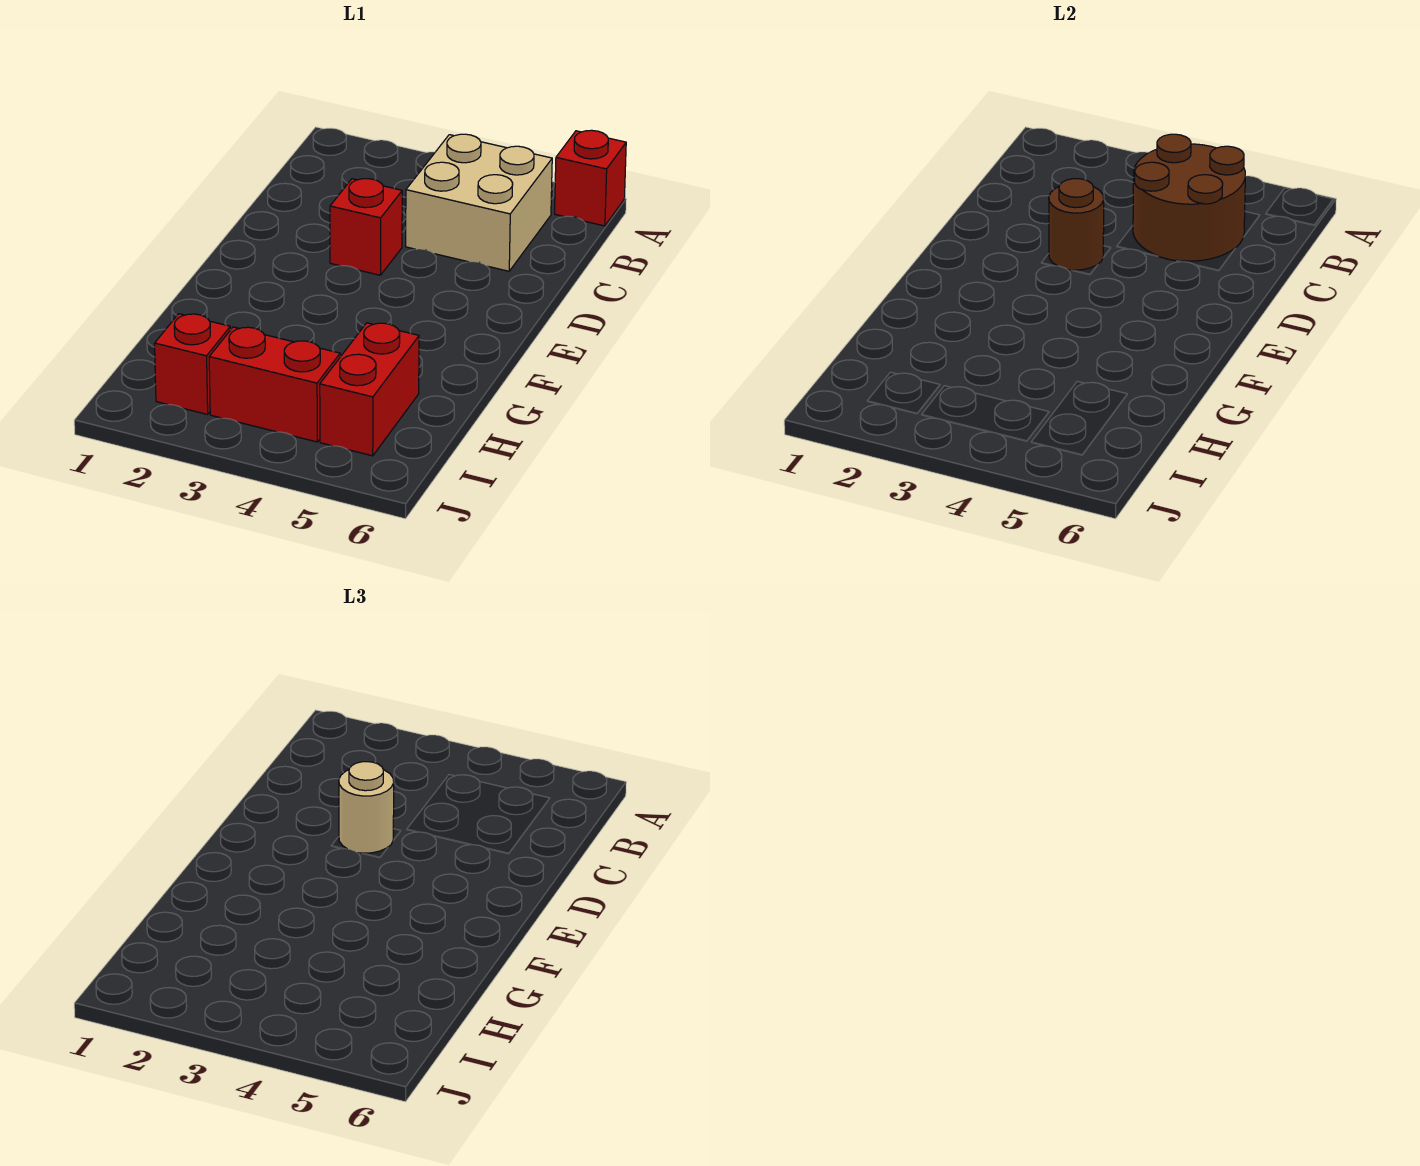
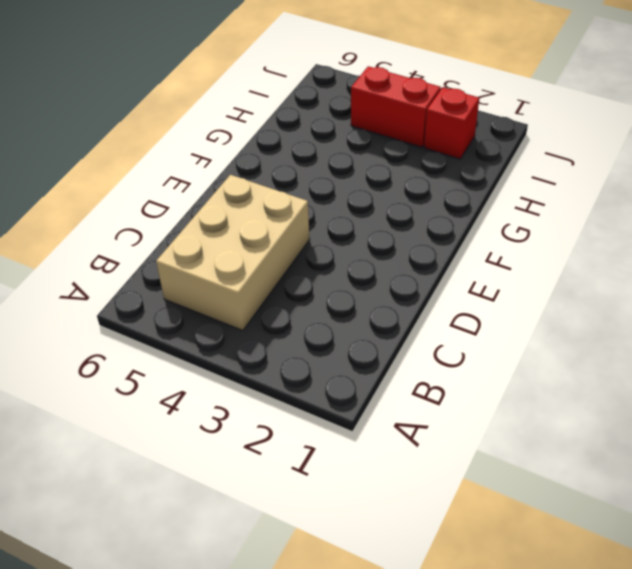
tan brick B4:D5 level 1 -> tan brick B4:C5 level 1
none -> red brick A6 level 1
none -> red brick D3 level 1

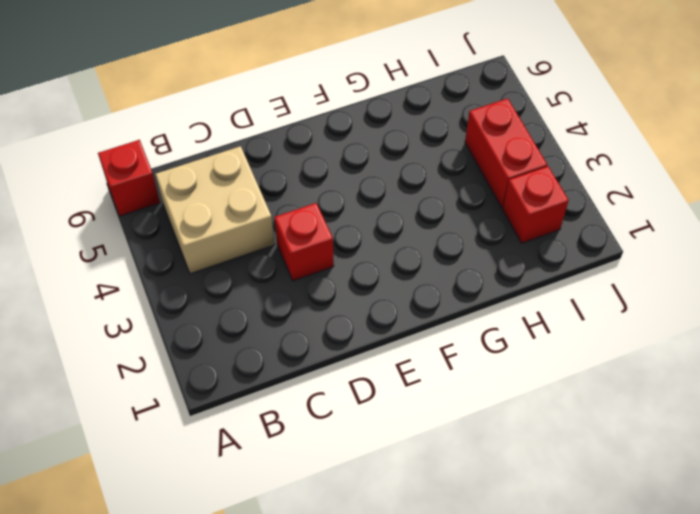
none -> red brick H5:I5 level 1
none -> brown round brick B4:C5 level 2

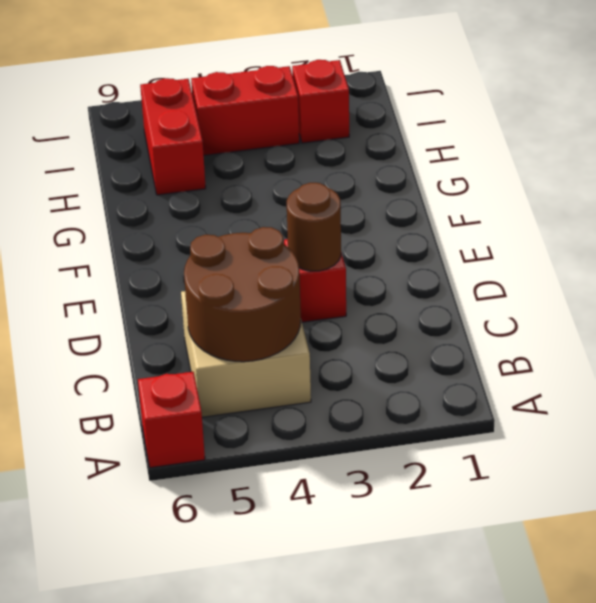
none -> tan round brick D3 level 3

